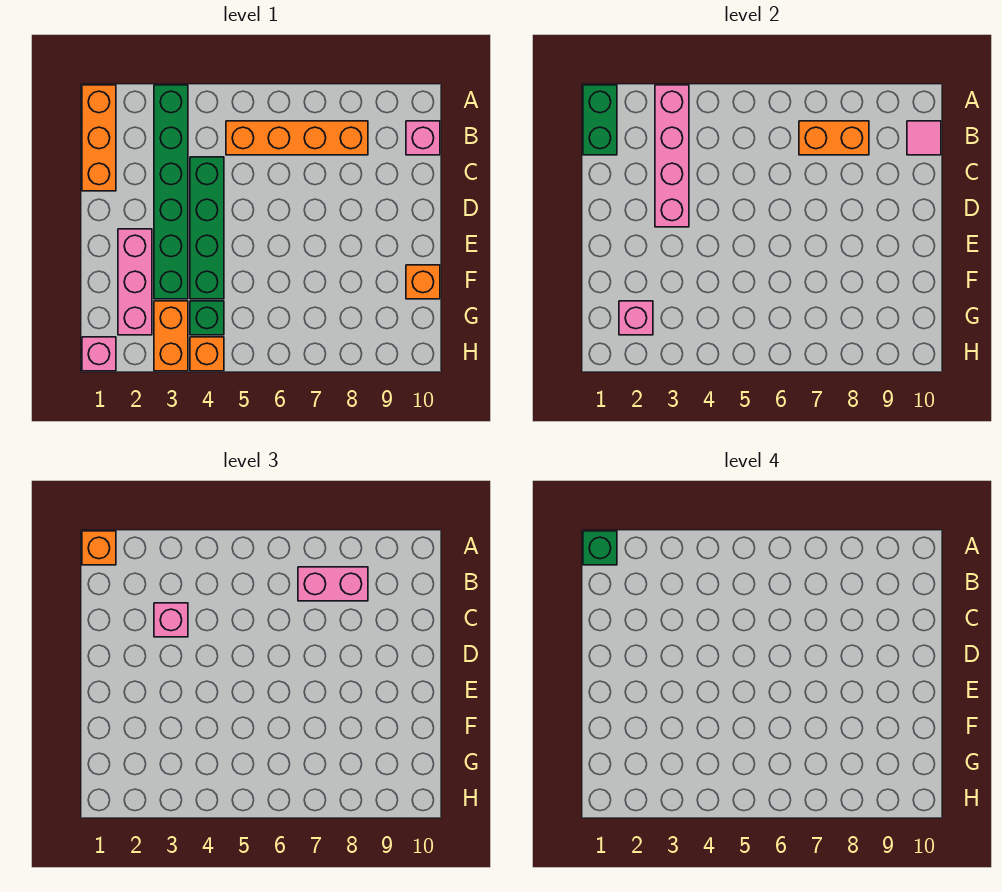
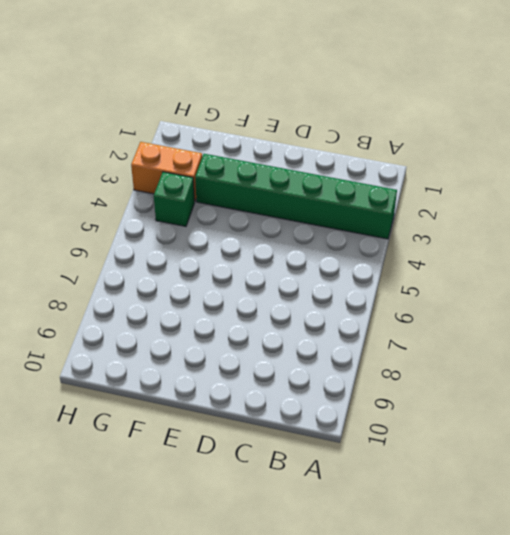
none -> orange brick A1:C1 level 1
none -> orange brick B5:B8 level 1
none -> pink brick B10 level 1

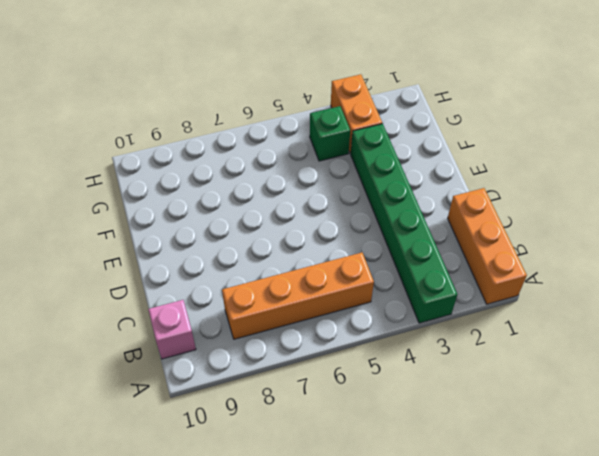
none -> green brick C4:F4 level 1
none -> pink brick E2:G2 level 1
none -> orange brick F10 level 1

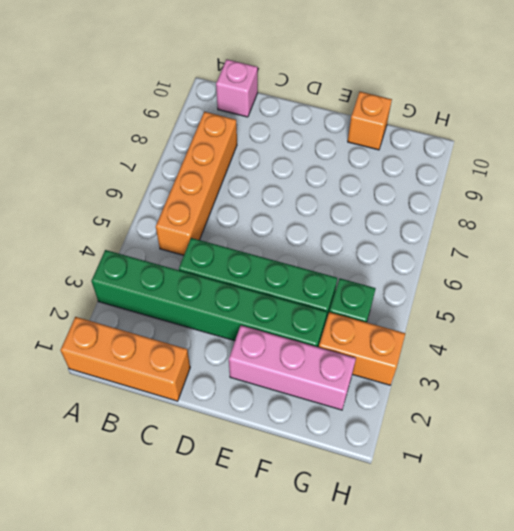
none -> pink brick H1 level 1
none -> orange brick H4 level 1
none -> green brick A1:B1 level 2

